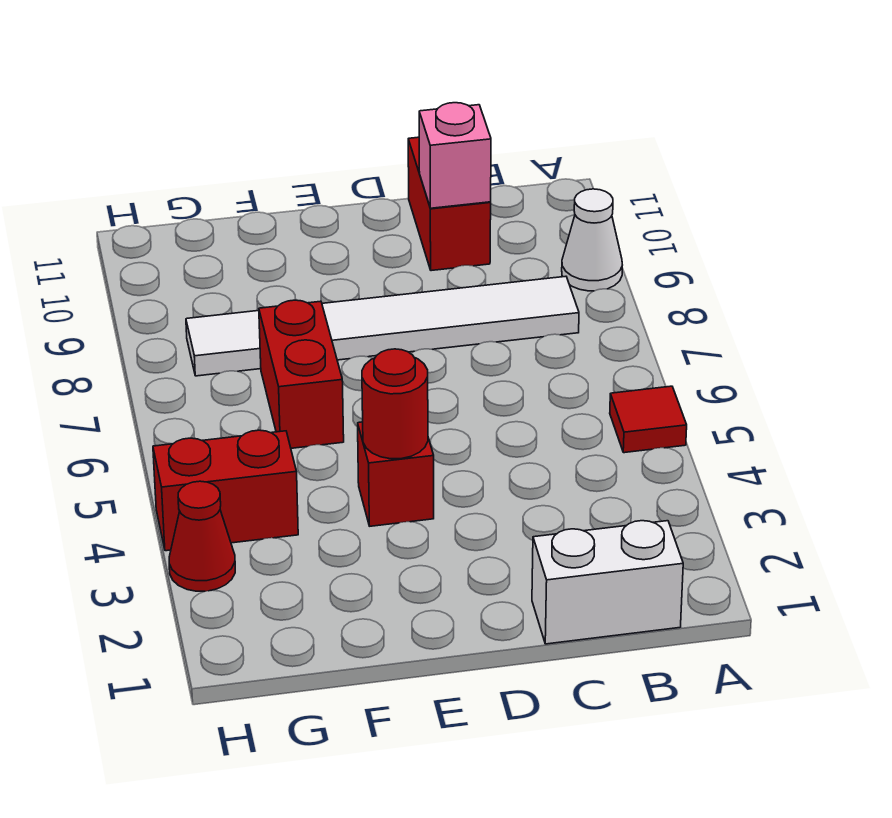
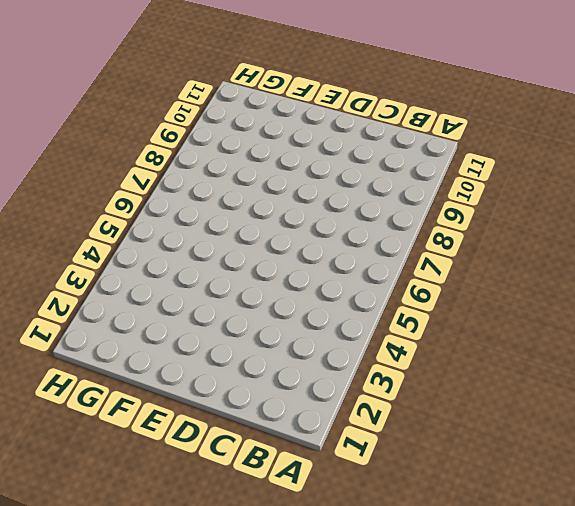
none -> red tile A5 level 1
none -> white cone A9 level 1

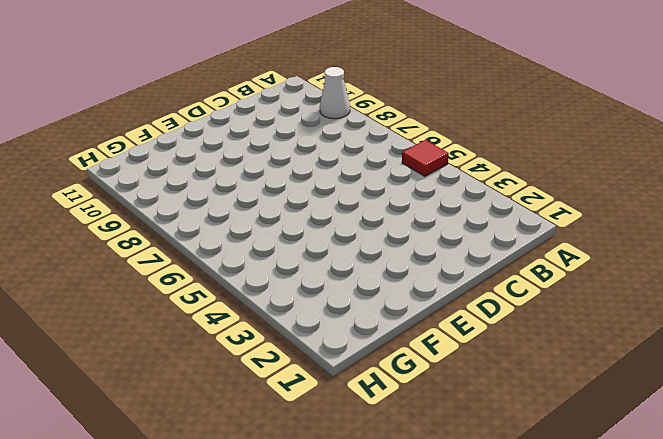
none -> white brick B1:C1 level 1
none -> white tile B8:G8 level 1

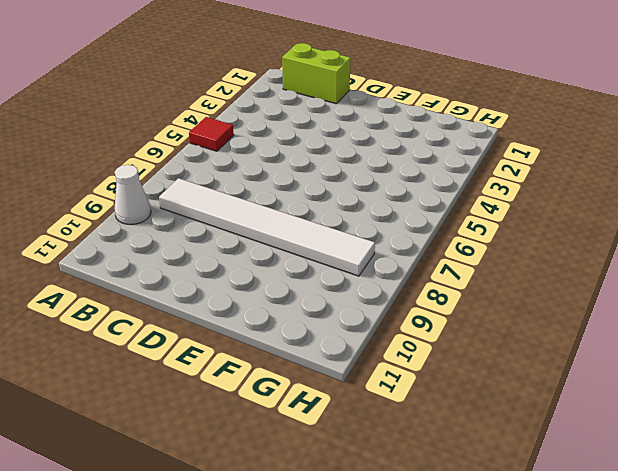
lime brick B1:C1 level 1 -> white brick B1:C1 level 1
none -> red brick C10:C11 level 1
none -> red brick E4 level 1

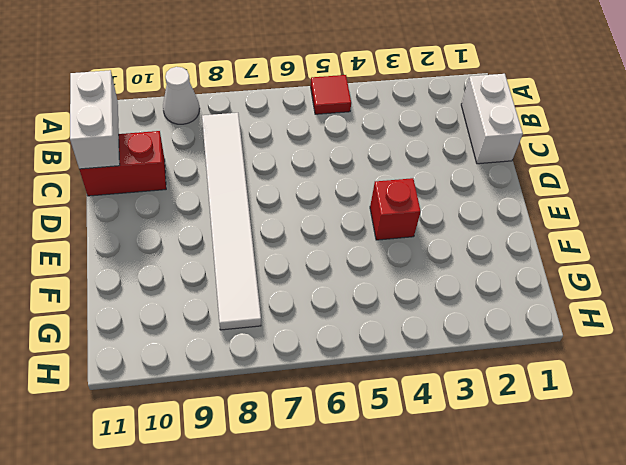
white brick B11:C11 level 2 -> none
none -> red brick F6:F7 level 1
none -> red brick G4:H4 level 1

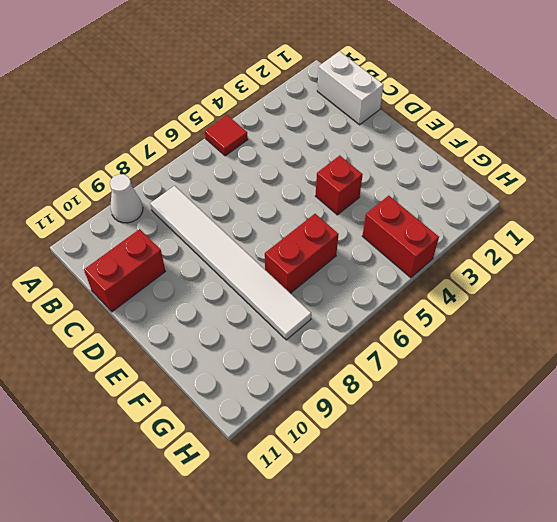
none -> red cone H3 level 1
none -> pink brick C10 level 2

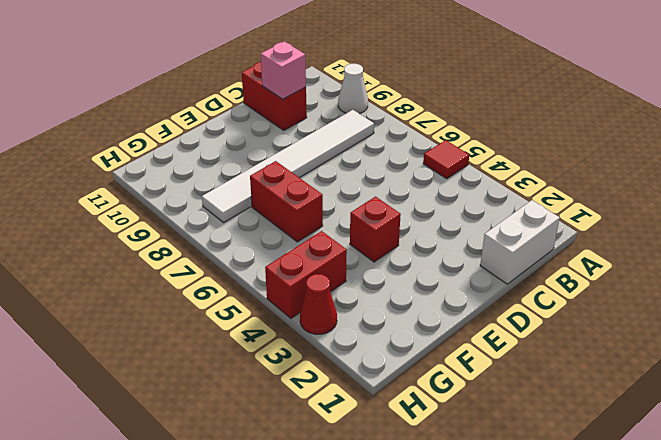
none -> red round brick E4 level 2

